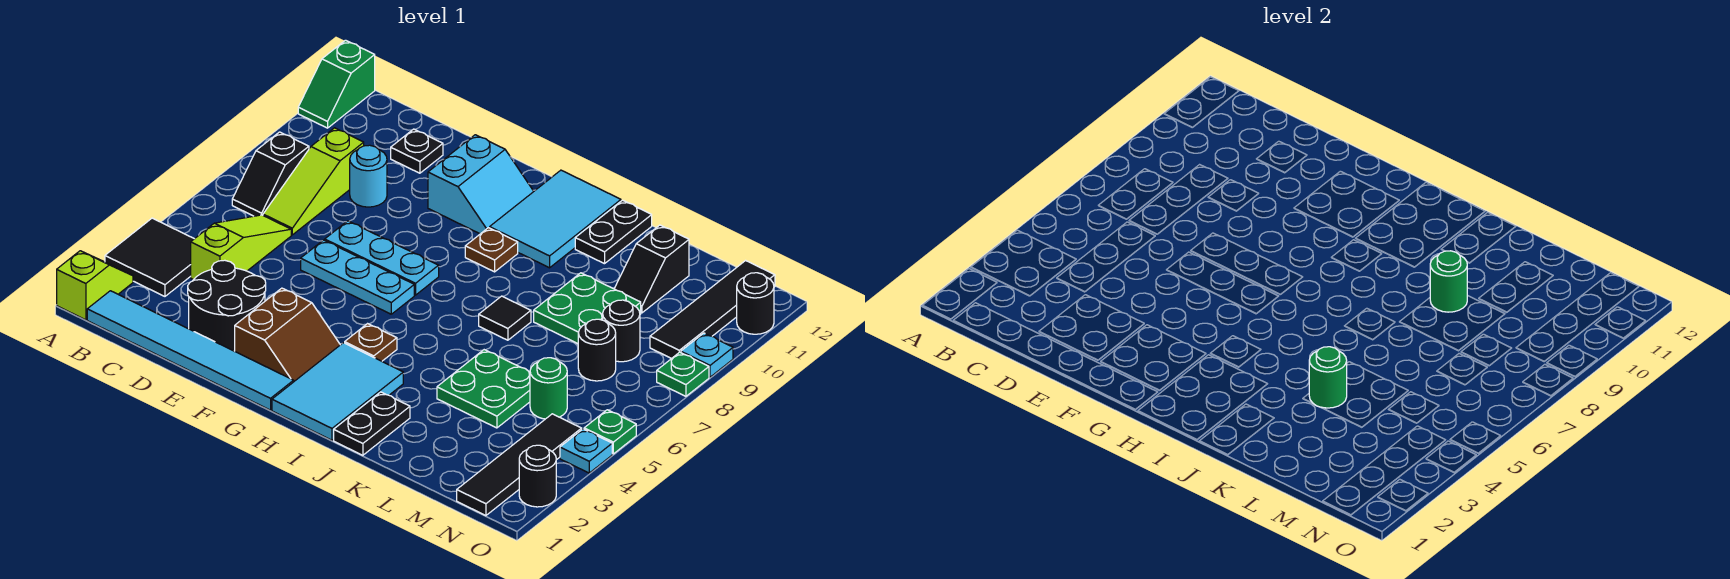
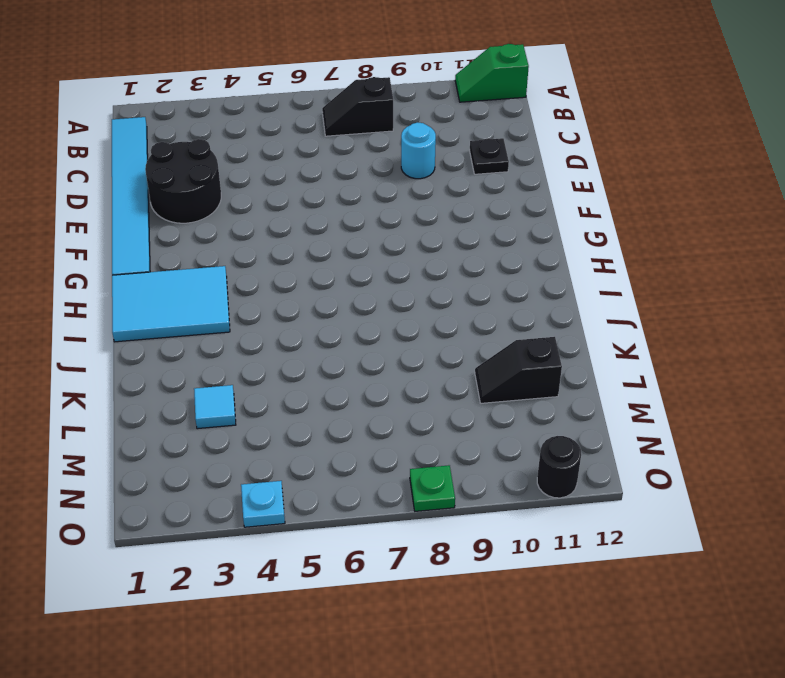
cyan tile L3 level 1 -> none
none -> lime slope A1:A2 level 1 top 1
none -> black tile A3:B4 level 1
none -> lime slope C4:C6 level 1 top 4
none -> lime slope C7:C9 level 1 top 9

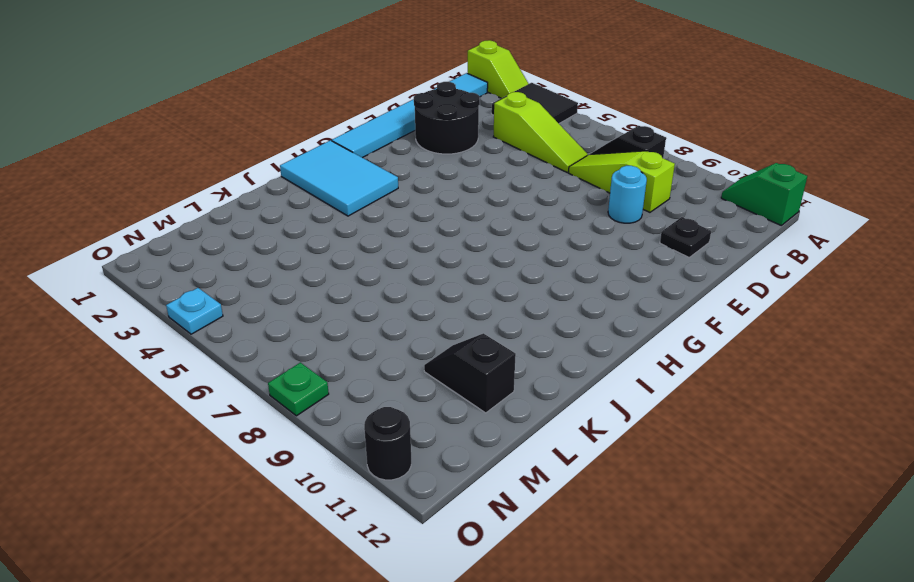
none -> cyan plate E6:G6 level 1
none -> cyan plate E7:G7 level 1
none -> brown slope F2:G3 level 1 top F
none -> cyan slope F10:G11 level 1 top F

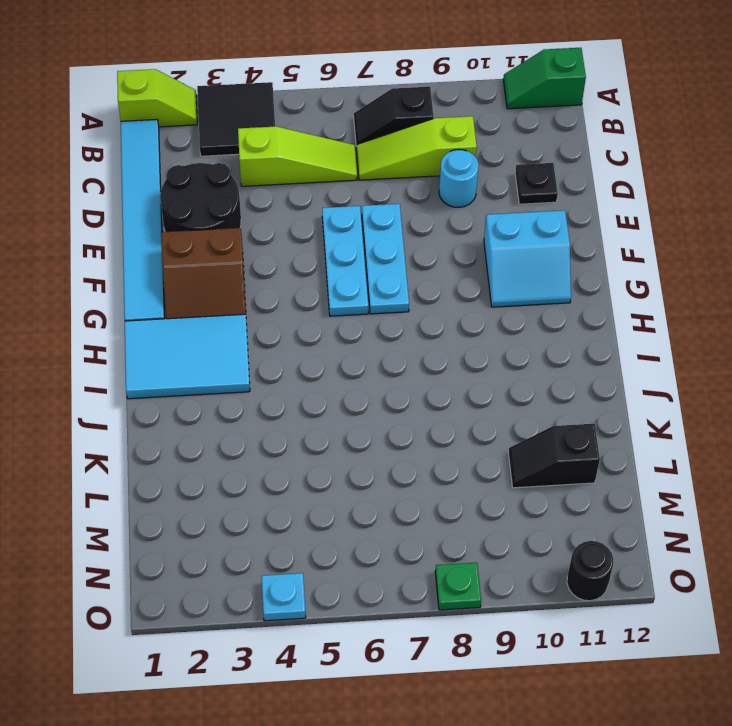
none -> brown plate H4 level 1
none -> brown plate H9 level 1
none -> cyan tile H10:I12 level 1
none -> black plate J1:J2 level 1

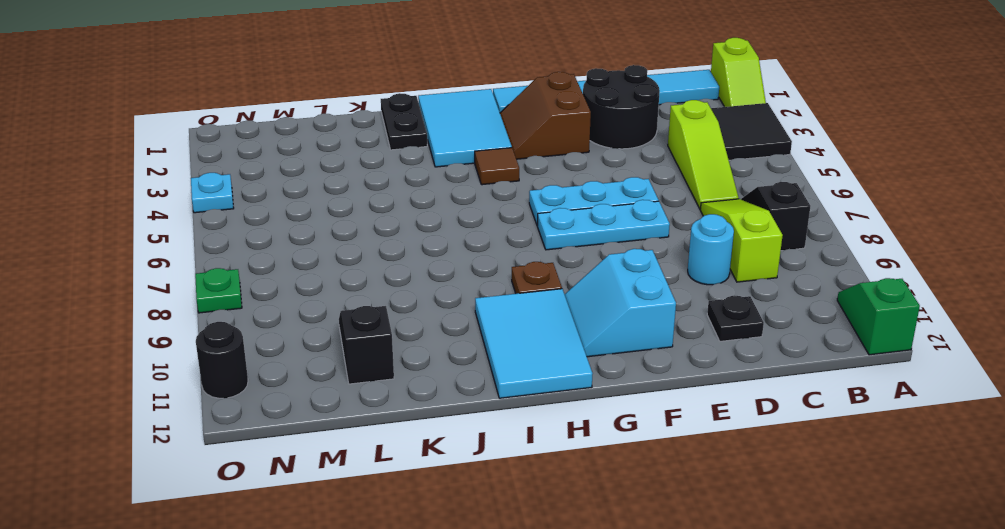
brown tile H4 level 1 -> brown plate H4 level 1
none -> black tile J7 level 1
none -> black plate J11:J12 level 1
none -> green plate K4:L5 level 1
none -> green plate K8:L9 level 1

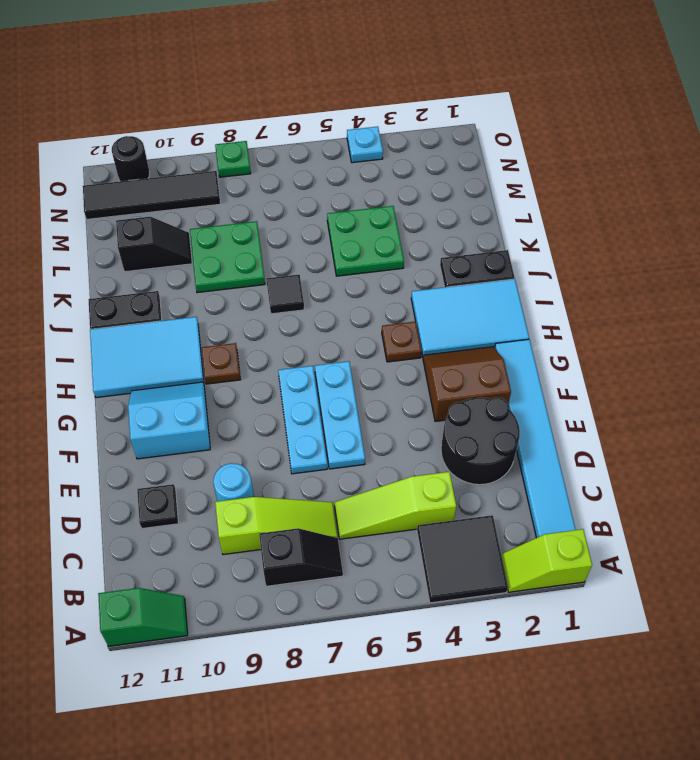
none -> green round brick M5 level 1
none -> black round brick M7 level 1
none -> black round brick M8 level 1
none -> black tile N1:N4 level 1

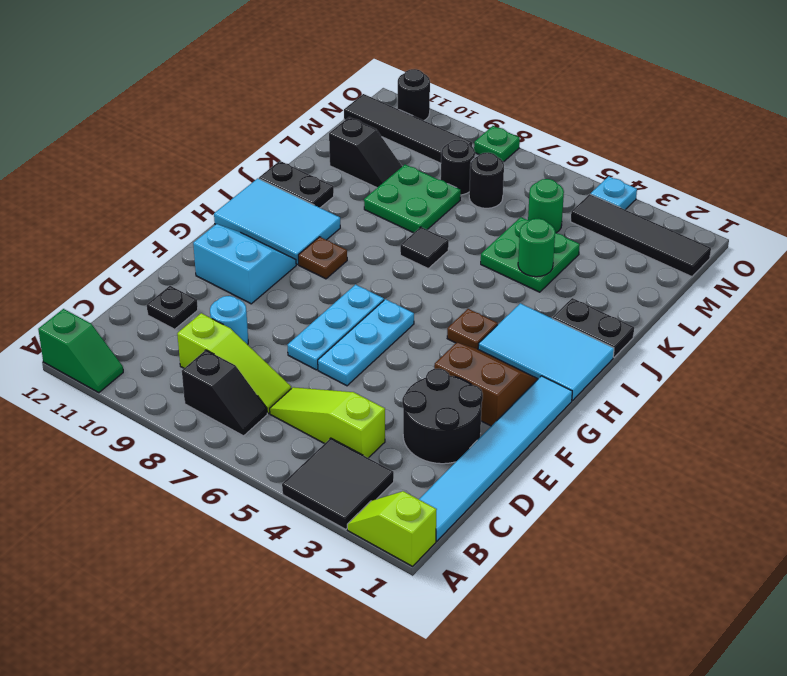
none -> black round brick O2 level 1
none -> green plate O5 level 1
none -> cyan plate O9 level 1
none -> green round brick K9 level 2

